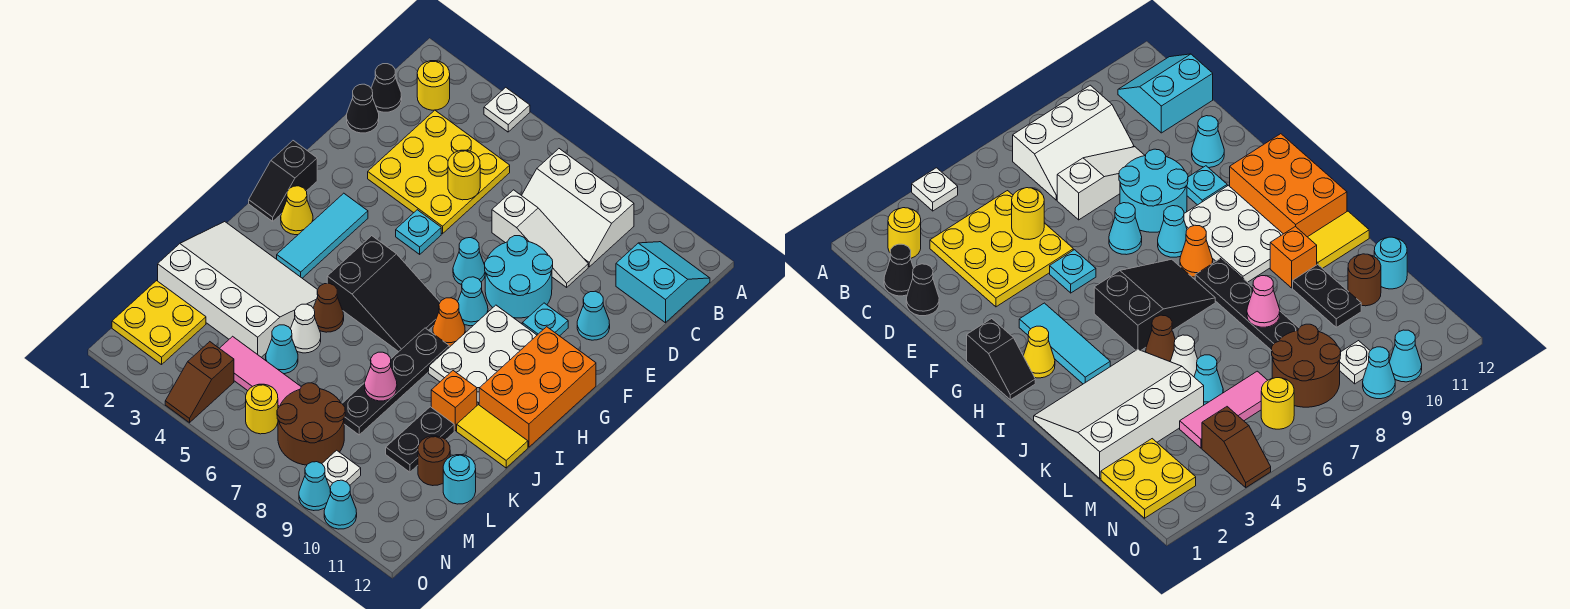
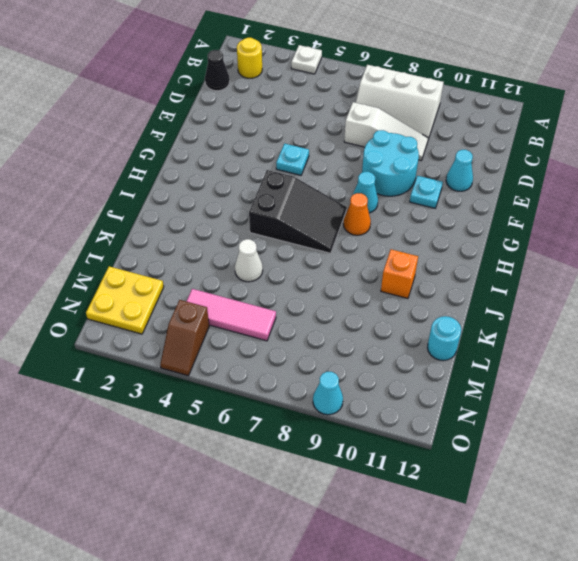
none -> cyan slope B11:C12 level 1 top C
none -> yellow plate C3:E5 level 1
none -> black cone D1 level 1
none -> cyan cone F7 level 1

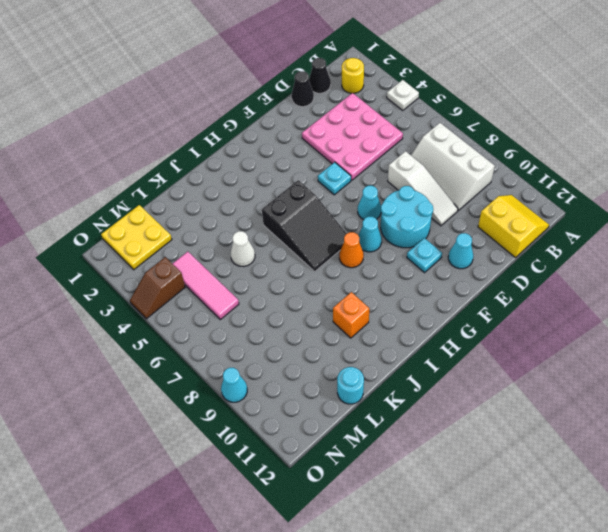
yellow slope B11:C12 level 1 top C -> cyan slope B11:C12 level 1 top C
pink plate C3:E5 level 1 -> yellow plate C3:E5 level 1
none -> black slope G1:H1 level 1 top G
none -> cyan tile G3:I3 level 1
none -> white plate G9:I10 level 1
none -> orange brick G11:I12 level 1

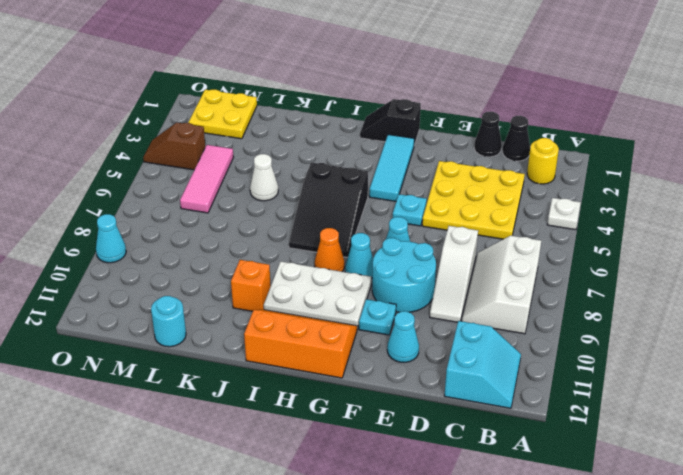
cyan tile G2:G4 level 1 -> cyan tile G3:I3 level 1
orange slope G11:I12 level 1 top 12 -> orange brick G11:I12 level 1
none -> yellow cone H2 level 1
none -> black plate I8:L8 level 1
none -> white slope J1:L4 level 1 top L
none -> brown cone J5 level 1

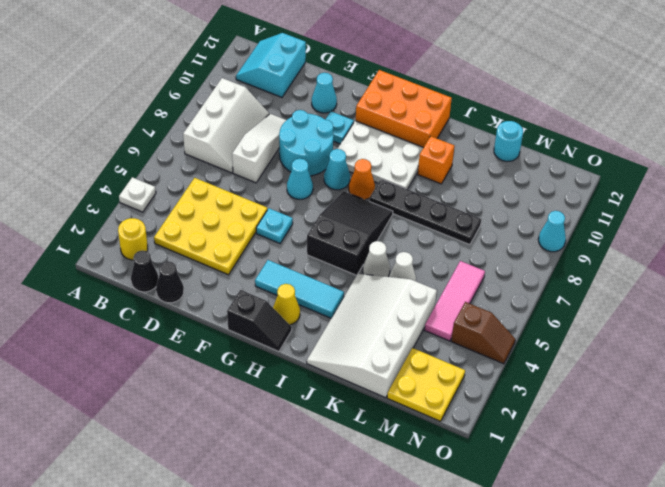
white cone J5 level 1 -> brown cone J5 level 1
none -> yellow tile J11:J12 level 1
none -> black plate K10:L10 level 1
none -> cyan cone L5 level 1
none -> brown round brick L11 level 1

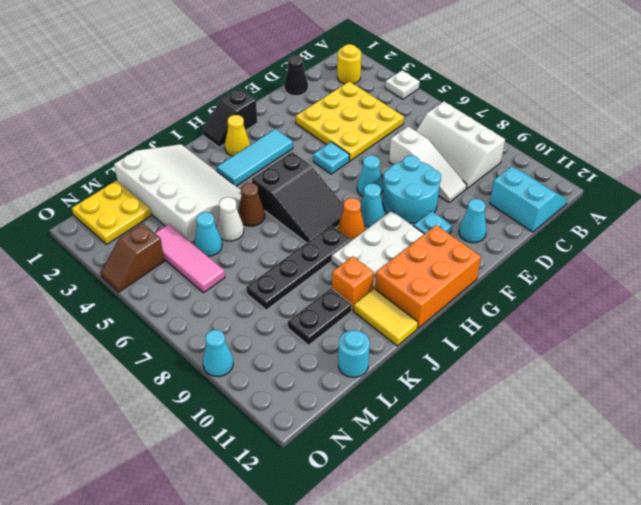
none -> black cone C1 level 1
none -> brown round brick L11 level 1
none -> brown round brick M7:N8 level 1
none -> yellow round brick N6 level 1

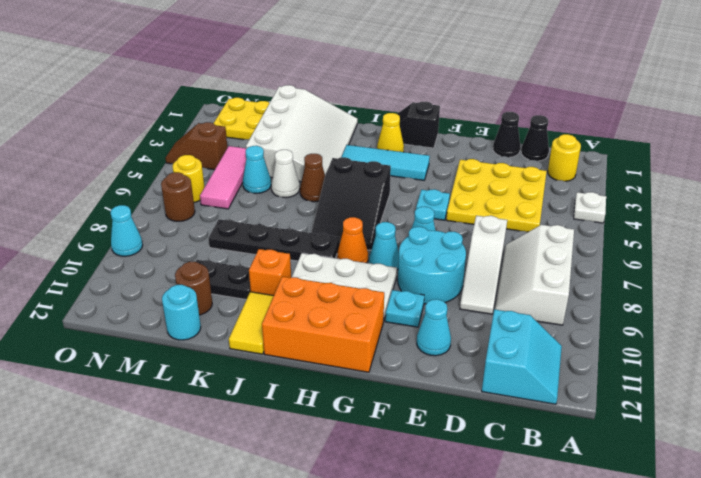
brown round brick N7 level 1 -> brown round brick M7:N8 level 1
none -> white plate N9 level 1
none -> cyan cone O10 level 1
none -> yellow round brick D5 level 2
none -> pink cone K8 level 2

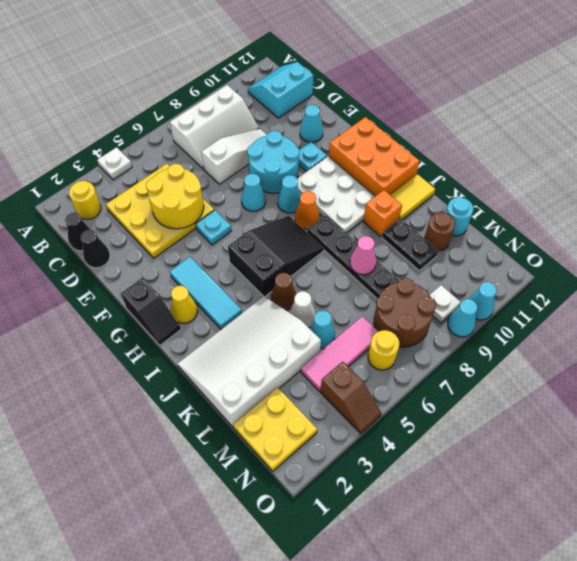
yellow round brick D4:E5 level 2 -> yellow round brick D5 level 2

